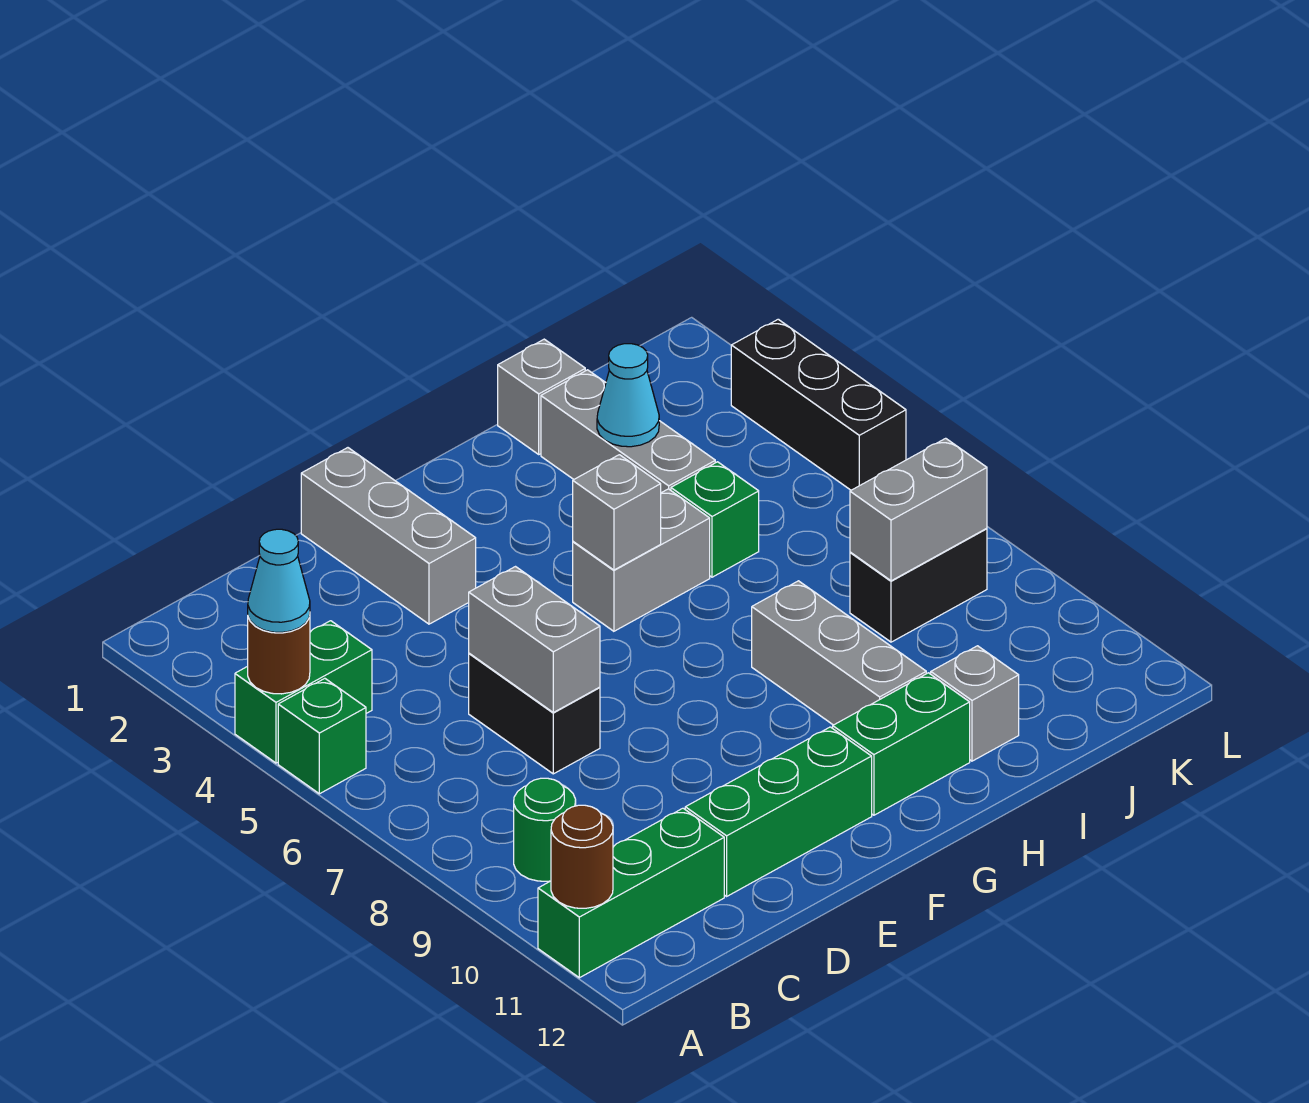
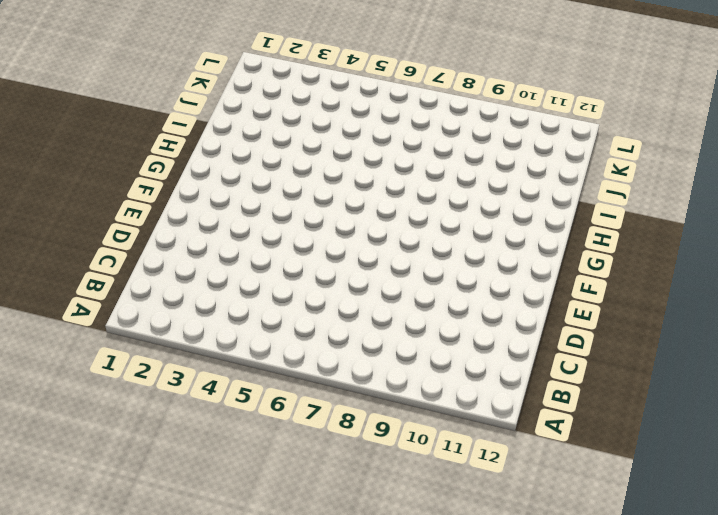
none -> green brick A4:B4 level 1
none -> green brick A5 level 1
none -> green brick A11:C11 level 1

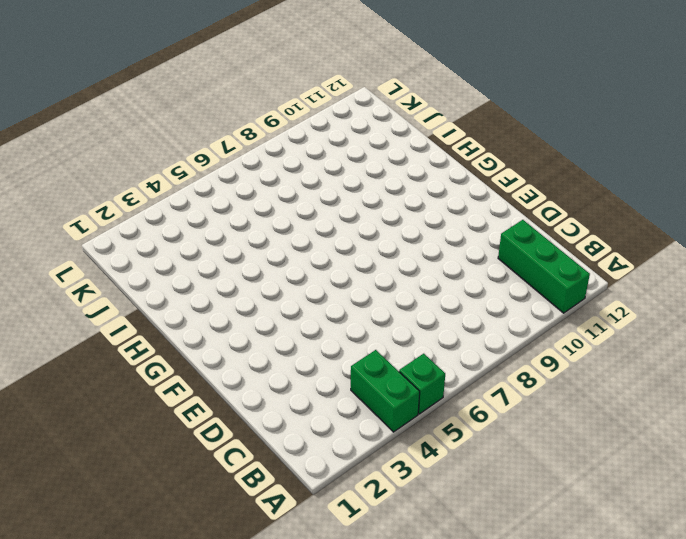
none -> green round brick B9 level 1
none -> black brick D6:D7 level 1
none -> green brick D11:F11 level 1

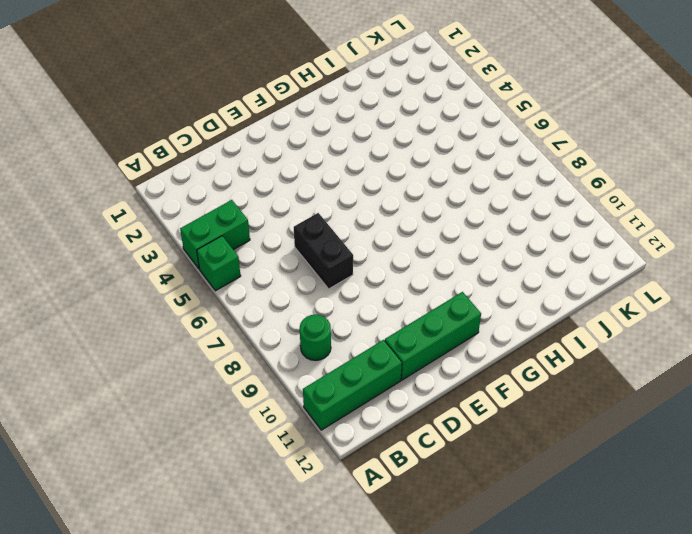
none -> grey brick E1:E3 level 1
none -> grey brick G5:H5 level 1
none -> green brick G11:H11 level 1

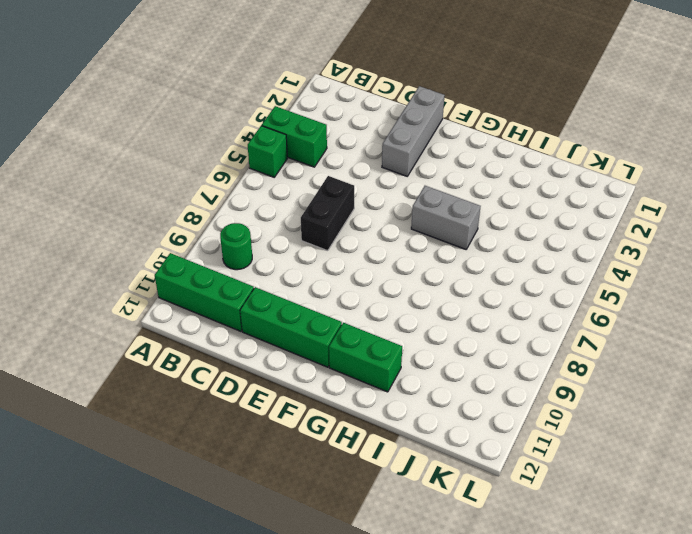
none -> grey brick H8:H10 level 1
none -> grey brick I1 level 1
none -> grey brick I2:I4 level 1

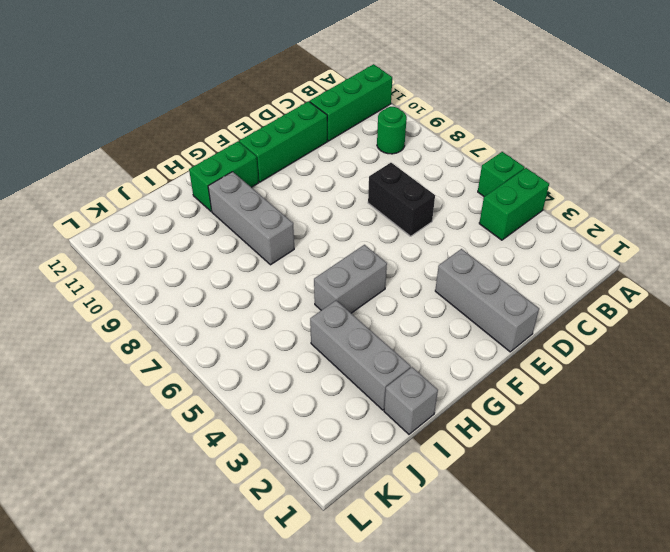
none -> green brick I5 level 1
none -> grey brick I11 level 1
none -> black brick J8:K8 level 1

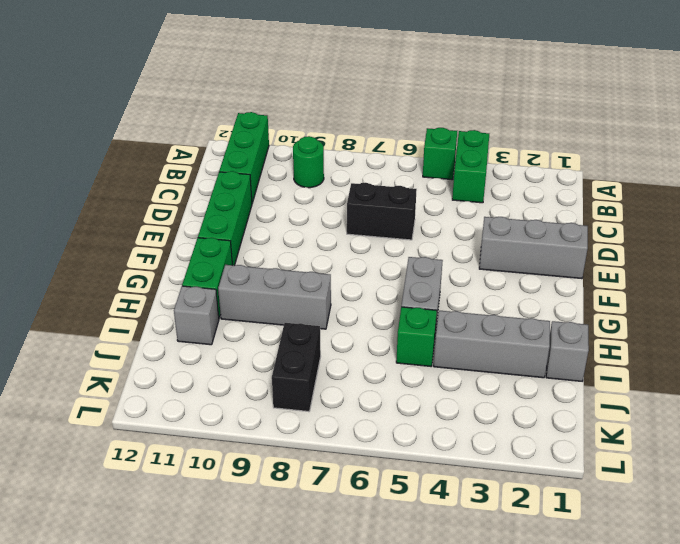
none -> black brick L3:L5 level 1
none -> brown round brick A4 level 2
none -> brown round brick A11 level 2

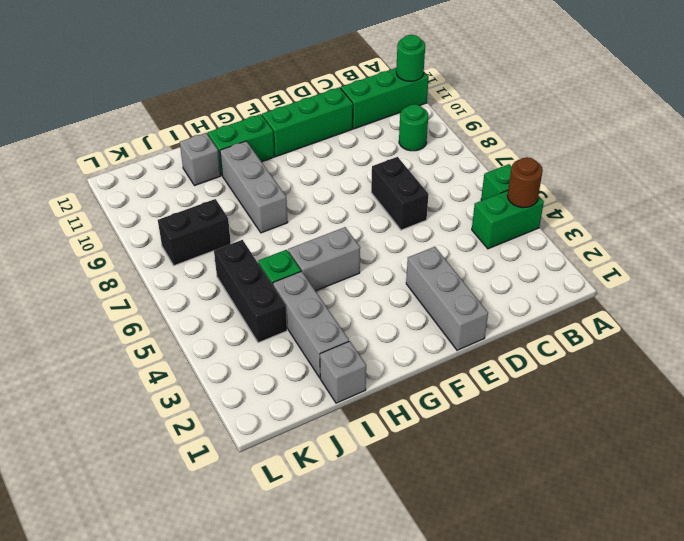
green round brick A11 level 2 -> brown round brick A11 level 2
black brick J4:J6 level 1 -> black brick L3:L5 level 1
none -> grey brick D6:D7 level 2
none -> grey brick G5 level 2
none -> cyan cone I3 level 2

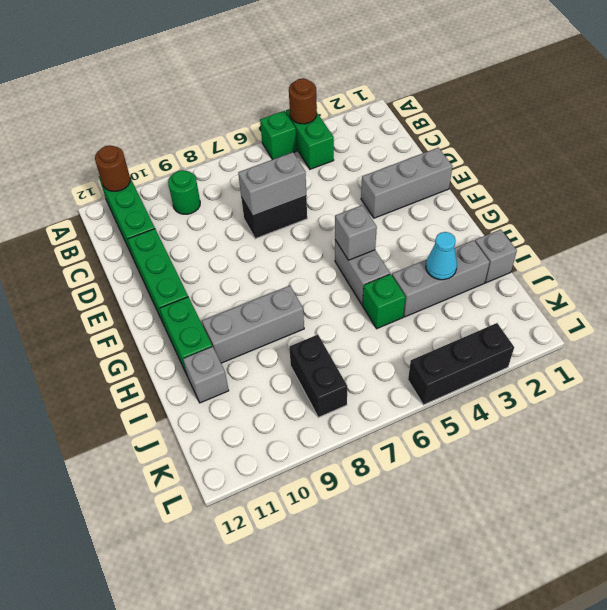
none -> grey brick J8:K8 level 2
none -> cyan cone A4 level 3

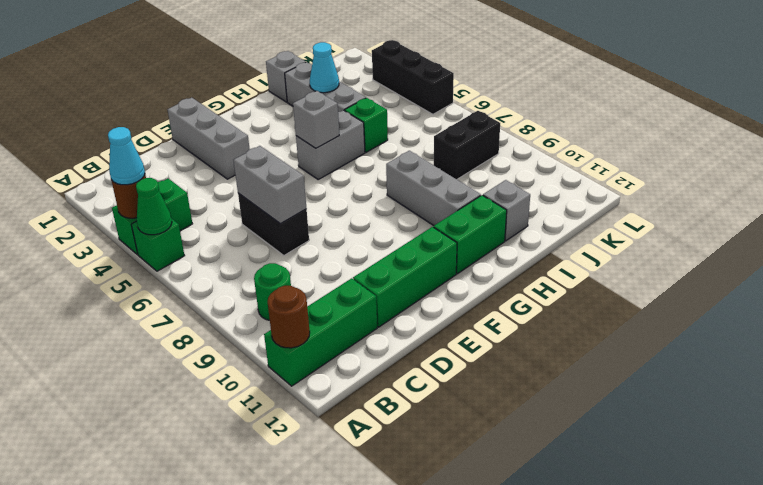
green cone A5 level 2 -> none
none -> grey brick J8:K8 level 2

